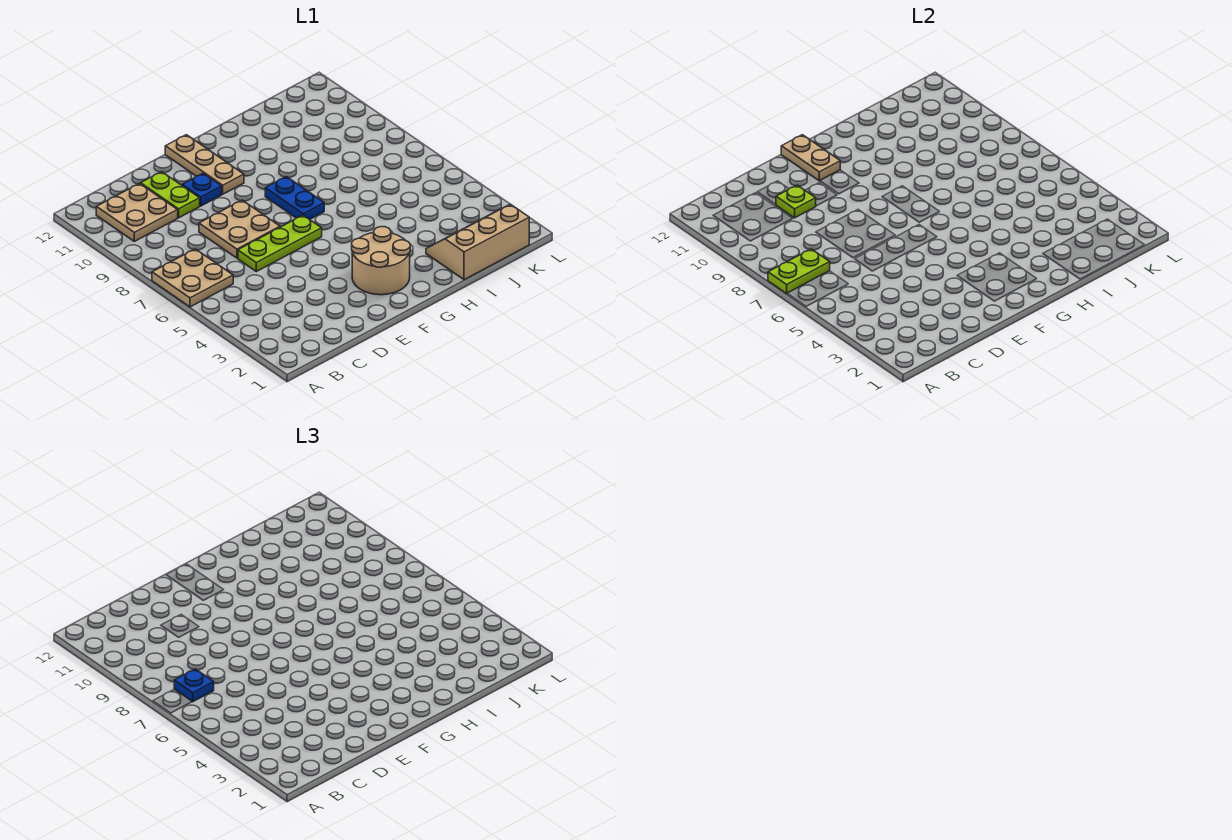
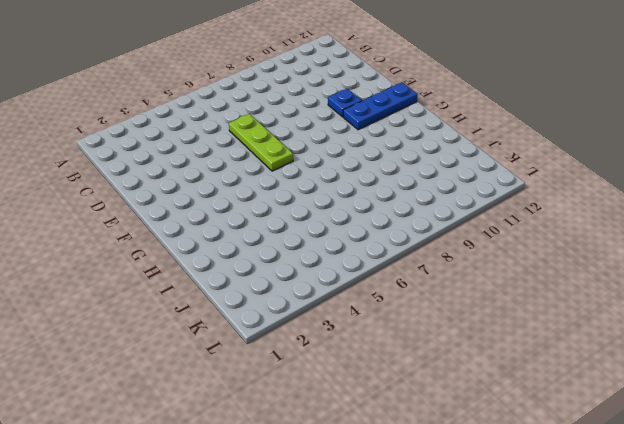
blue plate F10:F12 level 1 -> tan plate F10:F12 level 1
none -> tan plate A6:B7 level 1
none -> tan plate B10:C11 level 1
none -> tan plate D7:E8 level 1

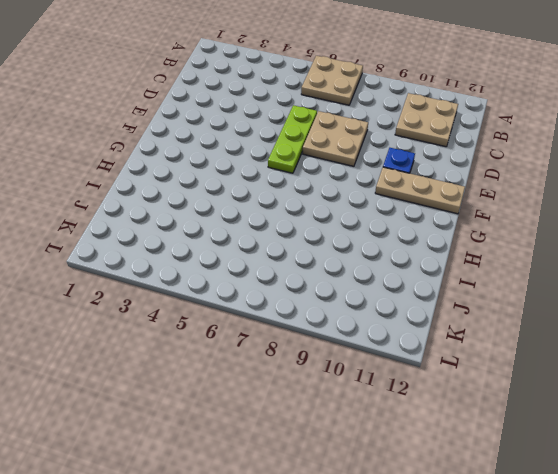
none -> lime plate D10:D11 level 1
none -> tan round brick F2:G3 level 1
none -> blue plate G7:G8 level 1

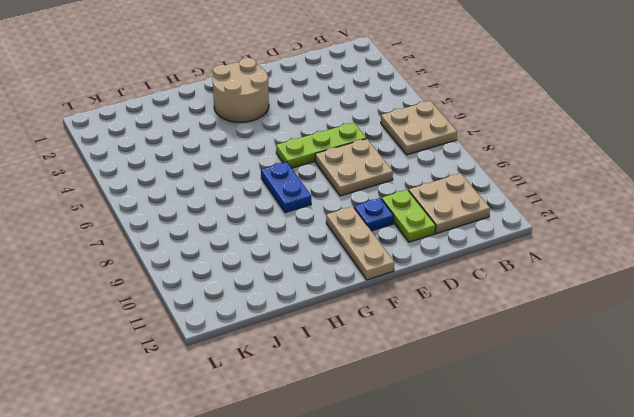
none -> tan slope I1:K2 level 1 top 1
none -> lime plate A7:B7 level 2
none -> lime plate D10 level 2

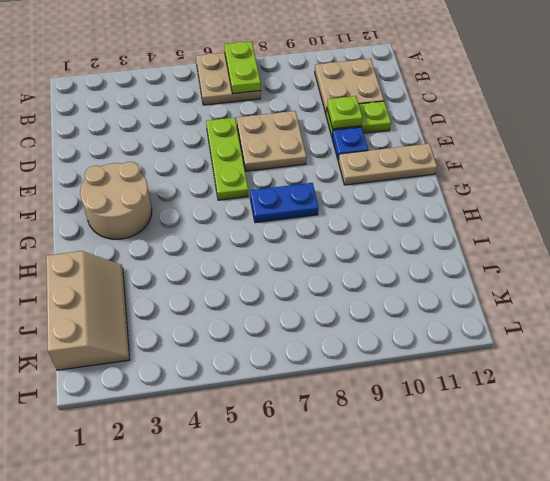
none -> tan plate F11:F12 level 2
none -> blue plate B7 level 3

